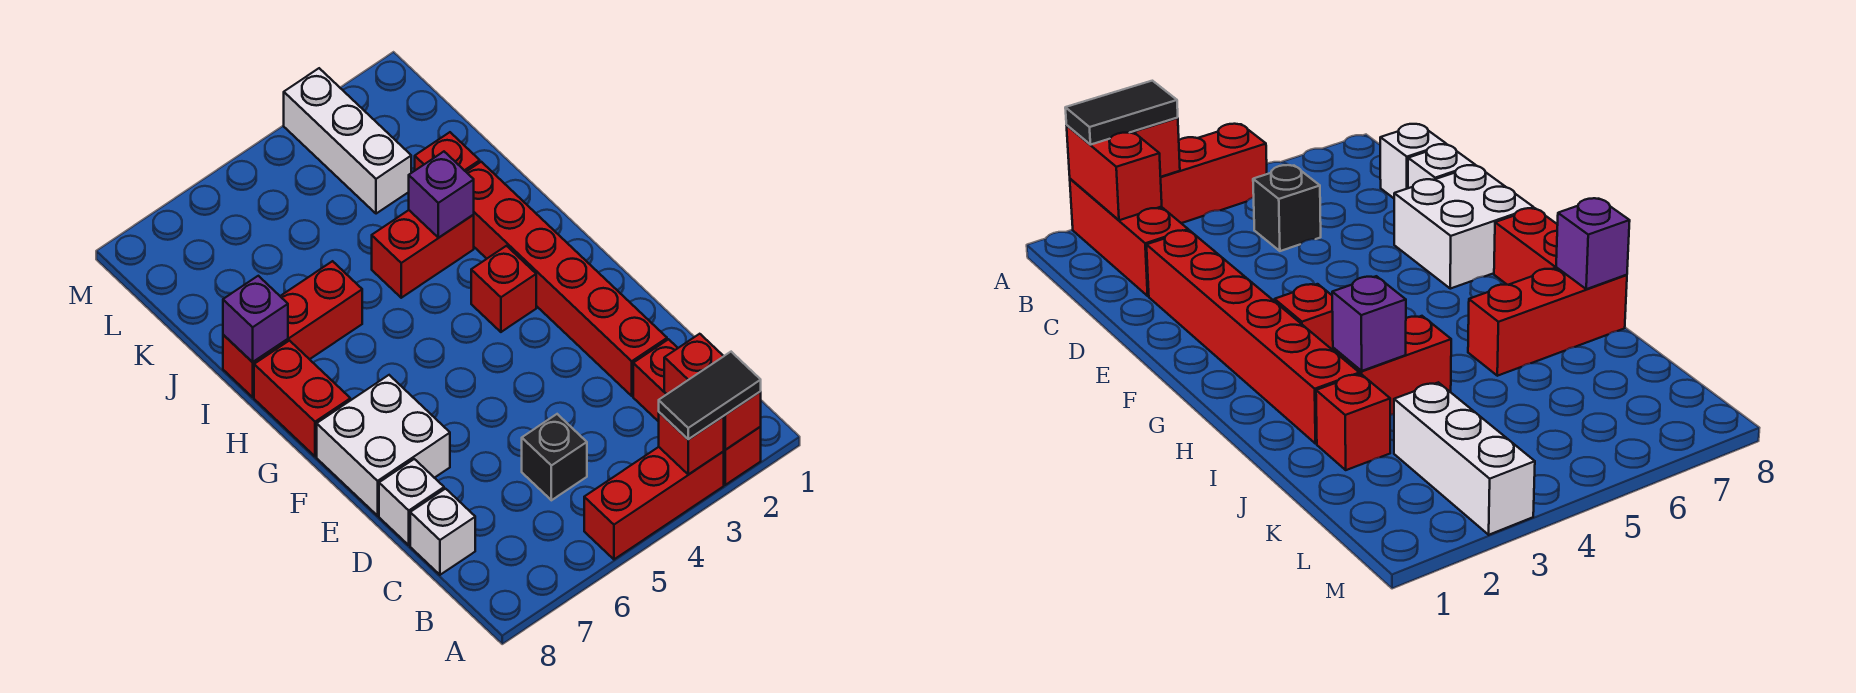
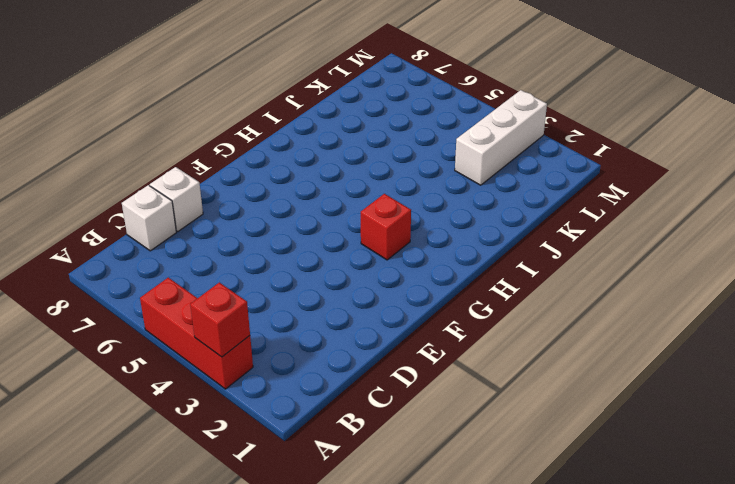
none -> red brick A2:C2 level 1
none -> black brick C5 level 1
none -> red brick D2:I2 level 1

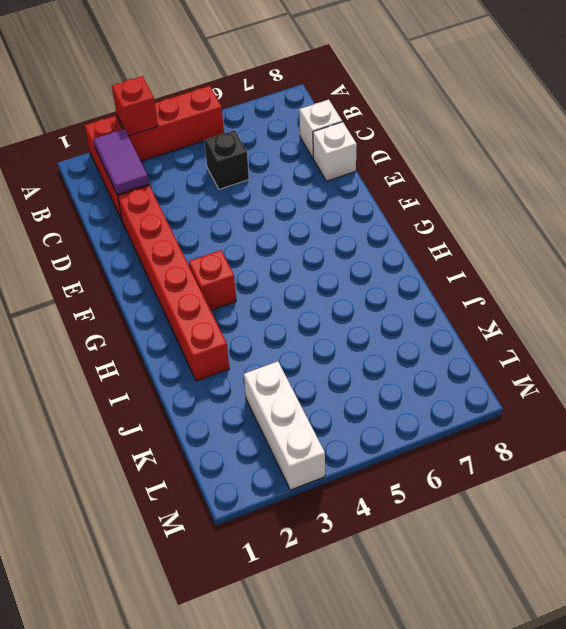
purple tile B2:C2 level 2 -> red brick A2:B2 level 2
none -> white brick E7:F8 level 1
none -> red brick G8:H8 level 1
none -> red brick I3:I4 level 1

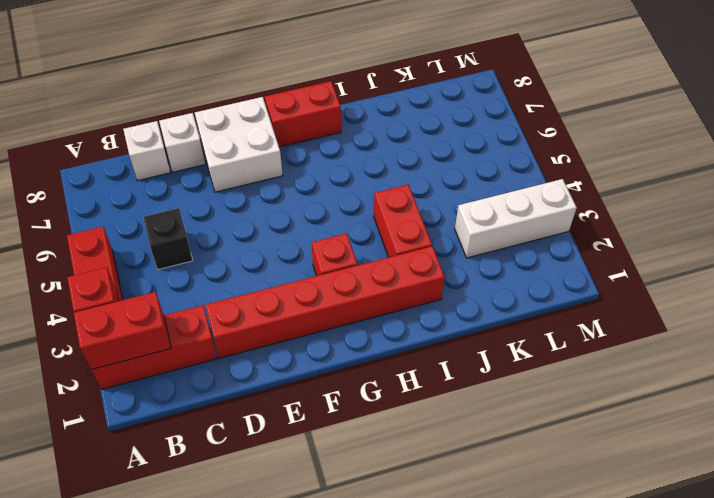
none -> red brick I6:I8 level 1
none -> red brick J2 level 1
none -> purple brick I3 level 2

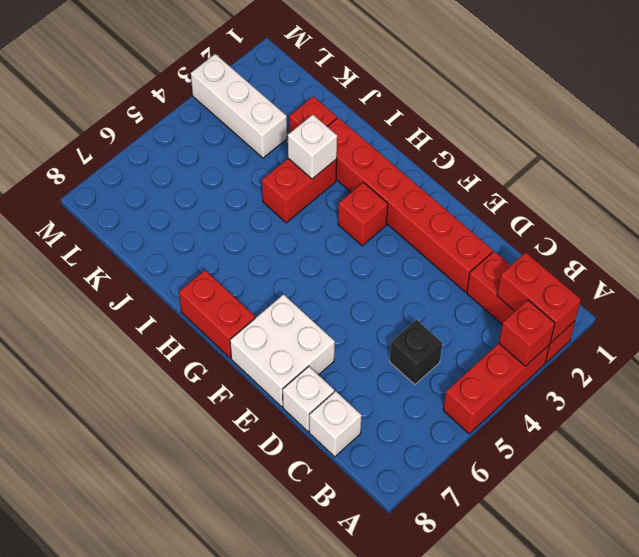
white brick I3 level 2 -> purple brick I3 level 2
none -> red brick I6:I8 level 1
none -> purple brick I8 level 2
none -> black tile A2:A3 level 3

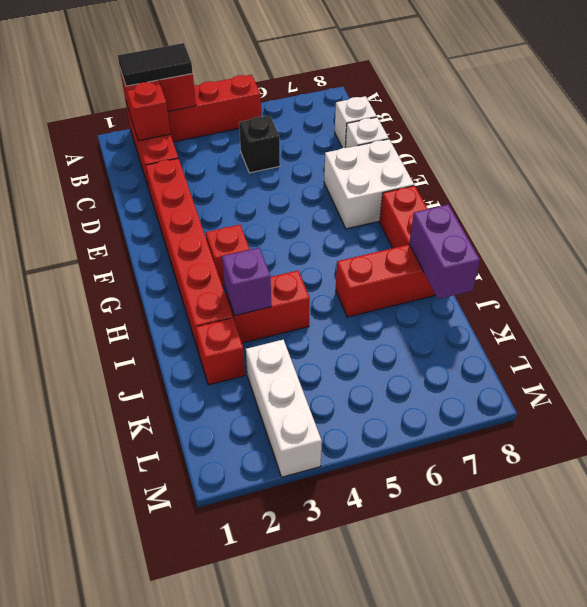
purple brick I8:J8 level 2 -> purple brick I8 level 2

